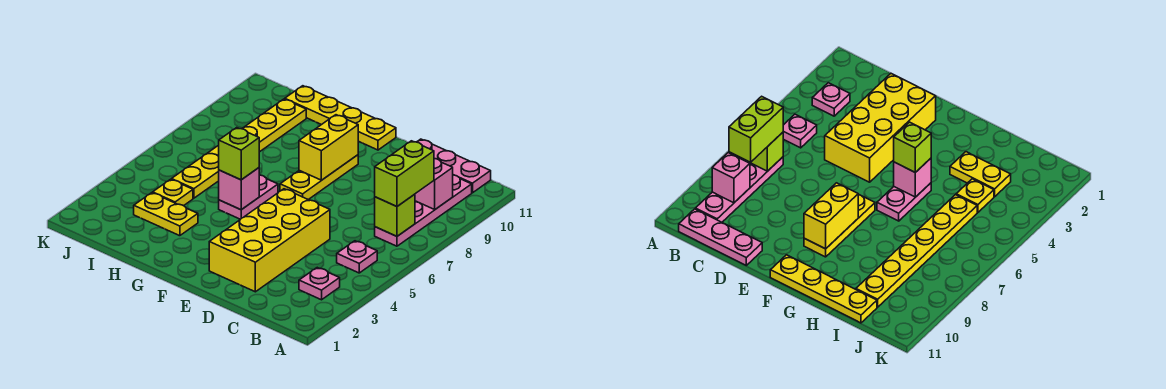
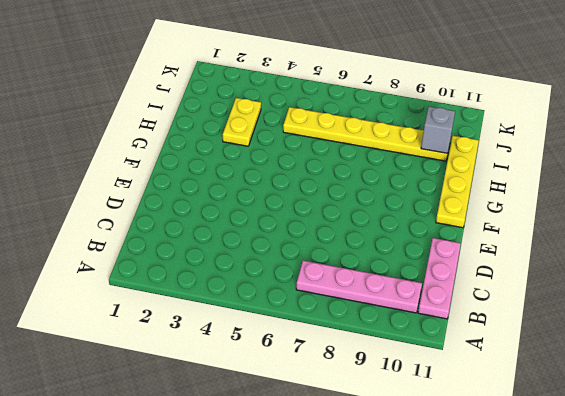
grey brick I10 level 2 -> none
none -> pink plate B3 level 1
none -> pink plate B5 level 1
none -> yellow brick D2:E5 level 1

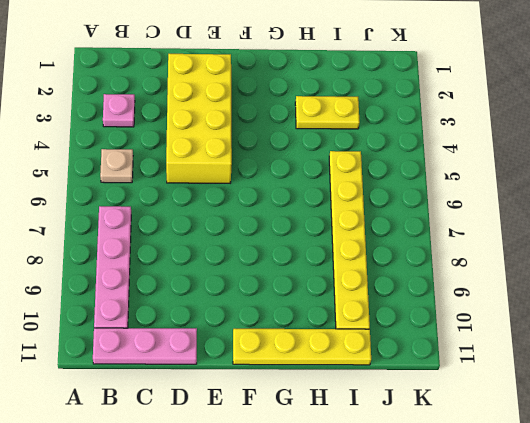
tan plate B5 level 1 -> pink plate B5 level 1
none -> yellow plate F7:F9 level 1
none -> pink plate G5:G6 level 1
none -> yellow plate I4 level 1

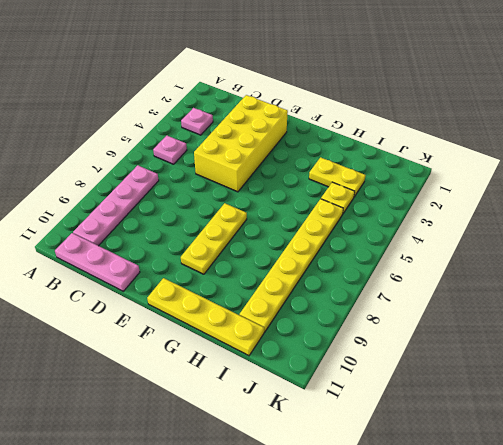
none -> pink plate G5:G6 level 1
none -> lime brick B7 level 2
none -> pink brick B9 level 2

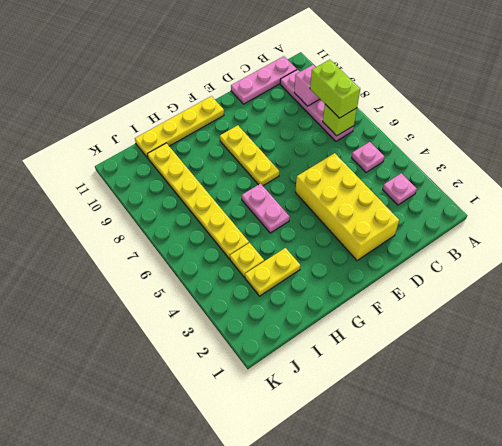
none -> yellow brick F8:F9 level 2
none -> pink brick G5 level 2
none -> lime brick G5 level 3

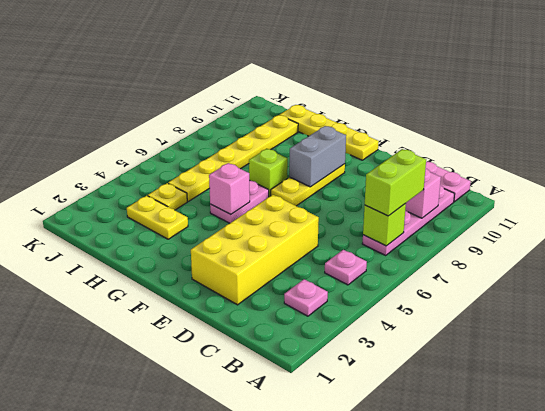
grey brick F8:F9 level 2 -> yellow brick F8:F9 level 2
lime brick G7 level 1 -> lime brick G5 level 3

